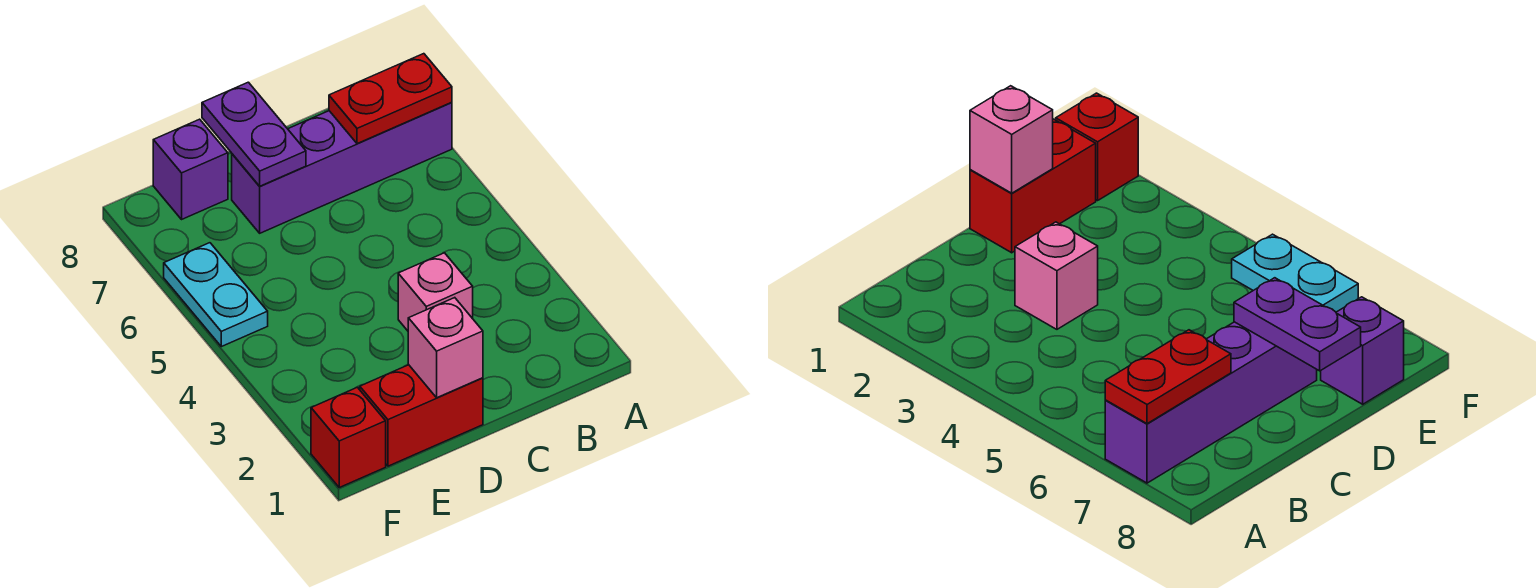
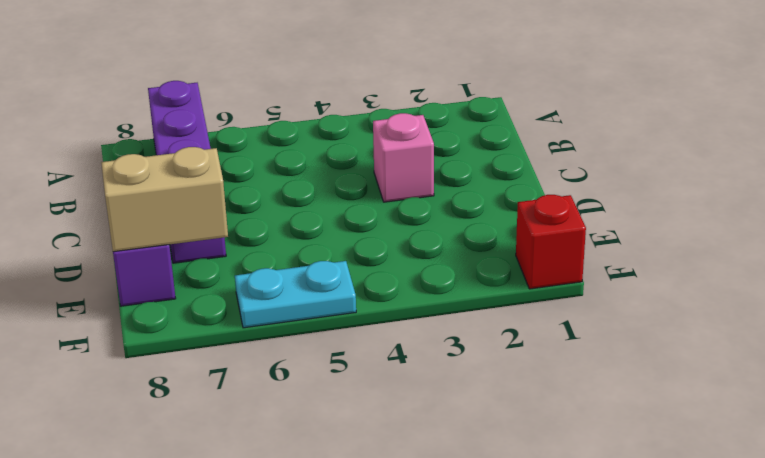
tan brick E7:E8 level 2 -> none
none -> red brick D1:E1 level 1
none -> red plate A7:B7 level 2

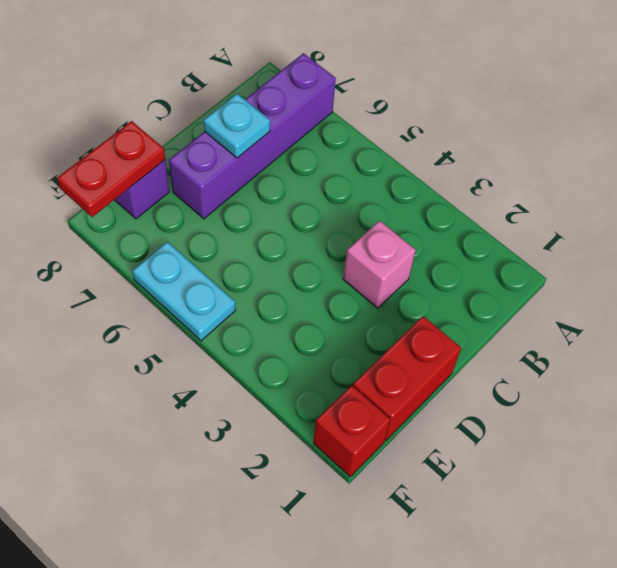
cyan plate C7 level 2 -> none
red plate E8:F8 level 2 -> red plate A7:B7 level 2
none -> pink brick D1 level 2
none -> purple plate D7:D8 level 2

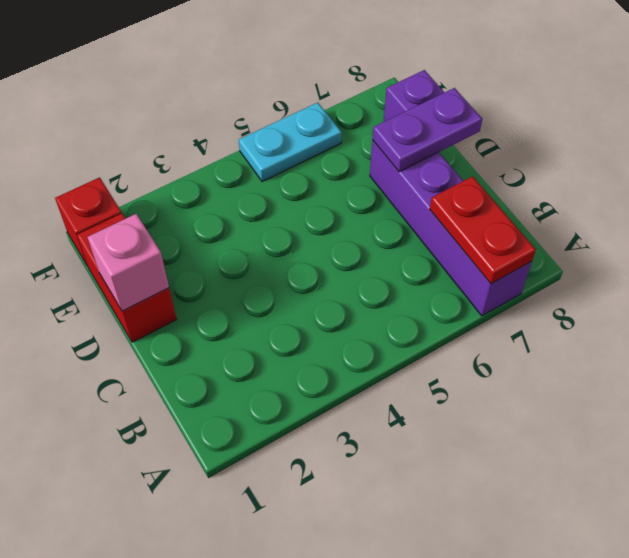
none -> pink brick C3 level 1

